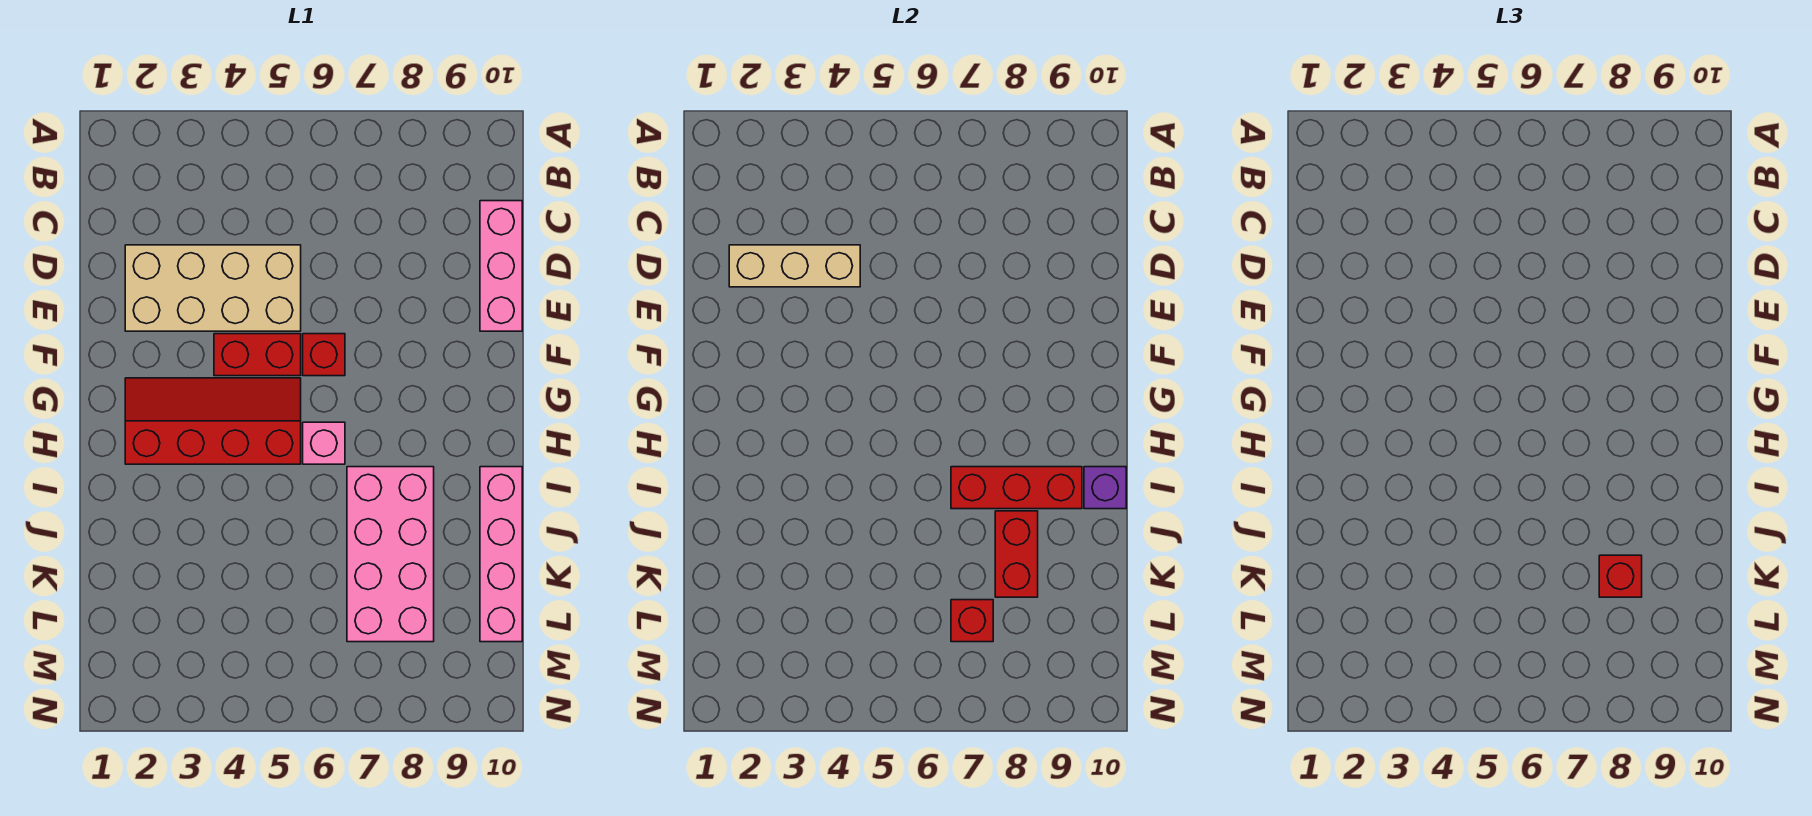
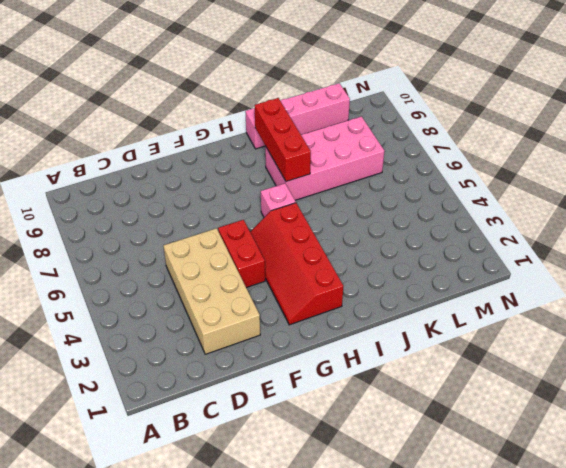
none -> pink brick C10:E10 level 1
none -> red brick F6 level 1
none -> tan brick D2:D4 level 2

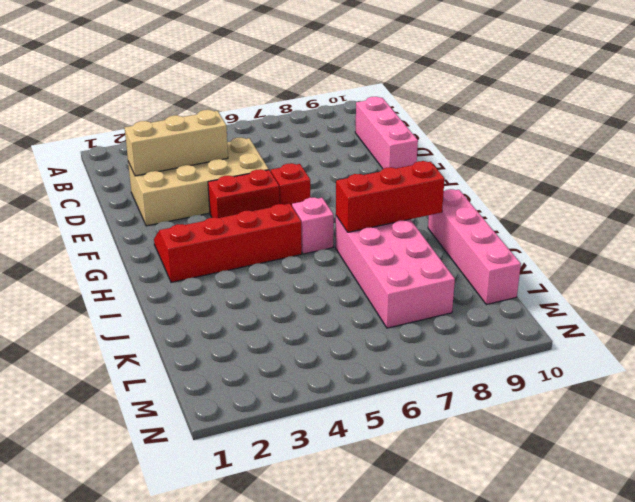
none -> purple brick I10 level 2
none -> red brick J8:K8 level 2
none -> red brick L7 level 2

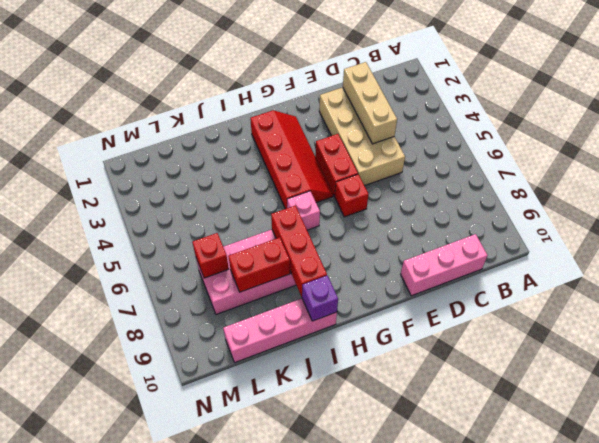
none -> red brick K8 level 3

